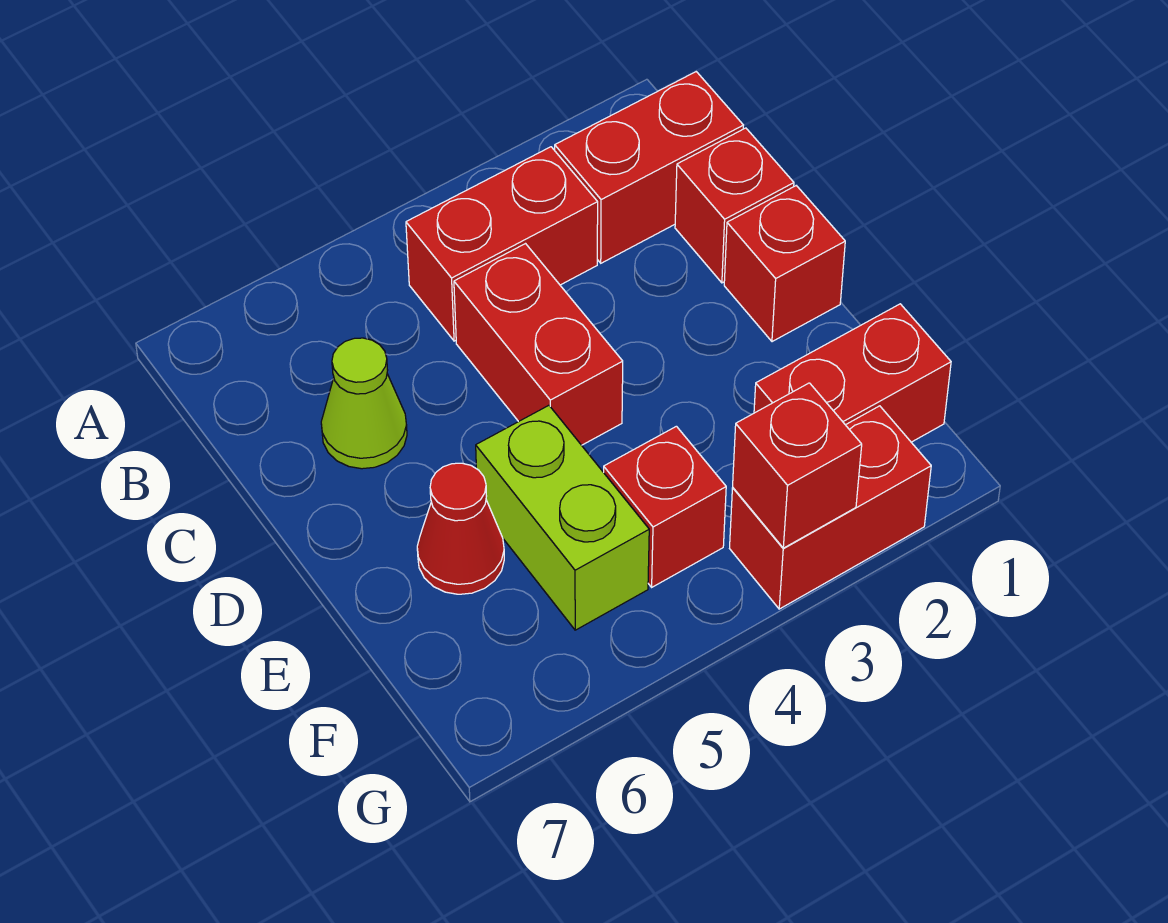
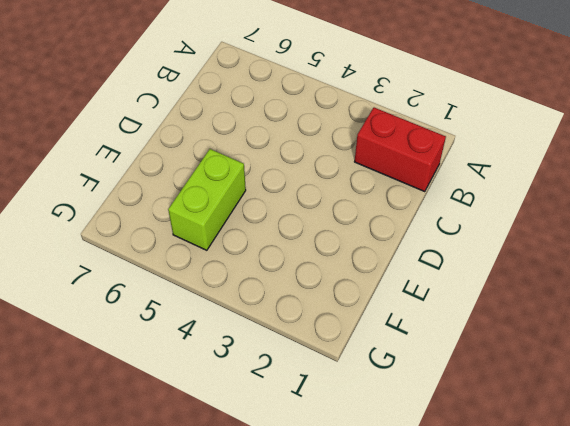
none -> red brick B3:B4 level 1
none -> red brick C1 level 1
none -> red brick C4:D4 level 1

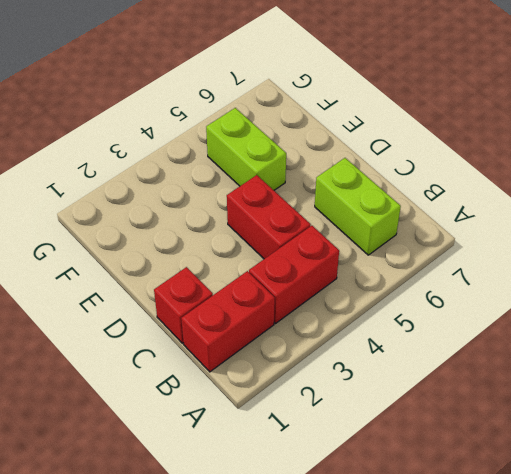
lime brick B6:C6 level 1 -> lime cone C6 level 1
none -> red brick D1 level 1
none -> red cone E6 level 1
none -> red brick F1:F2 level 1

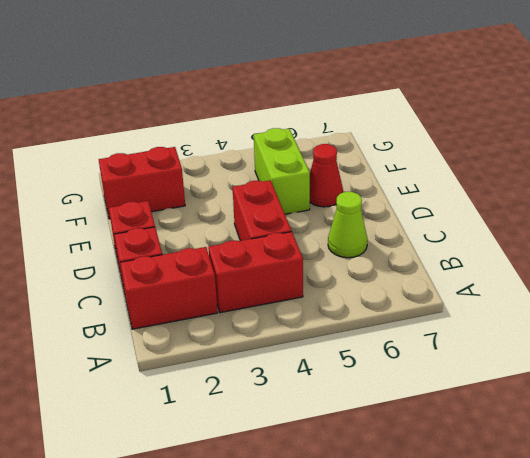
none -> red brick F4 level 1
none -> red brick G2:G3 level 1
none -> red brick G3 level 2

